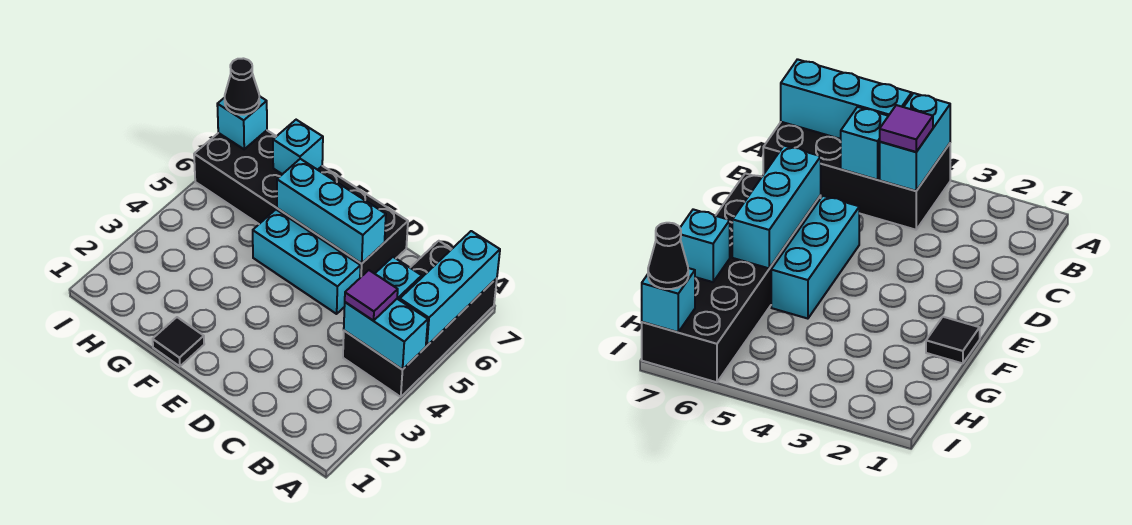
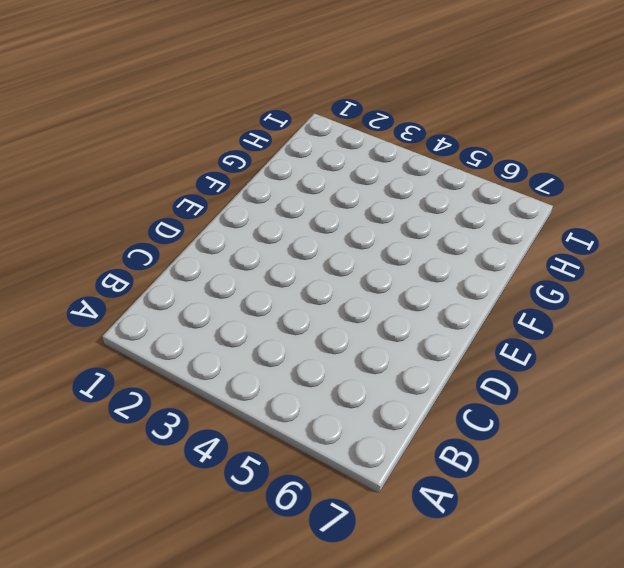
none -> black brick A4:B7 level 1
none -> cyan brick D5:F5 level 1
none -> black brick D6:I7 level 1

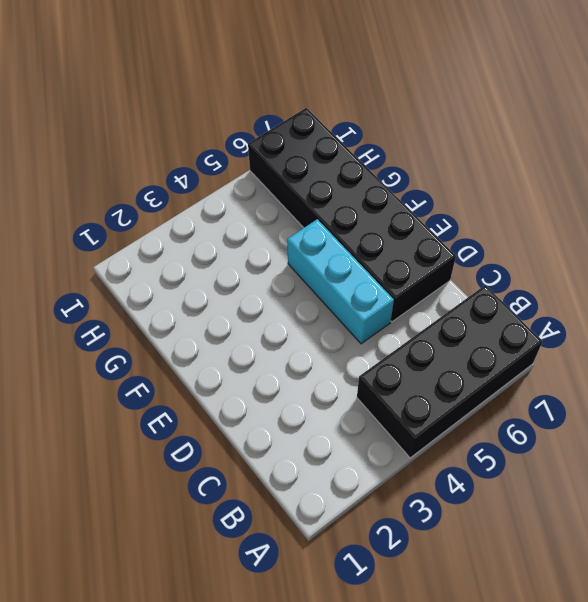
none -> black tile F1 level 1
none -> cyan brick A4:B4 level 2
none -> cyan brick A5:A7 level 2

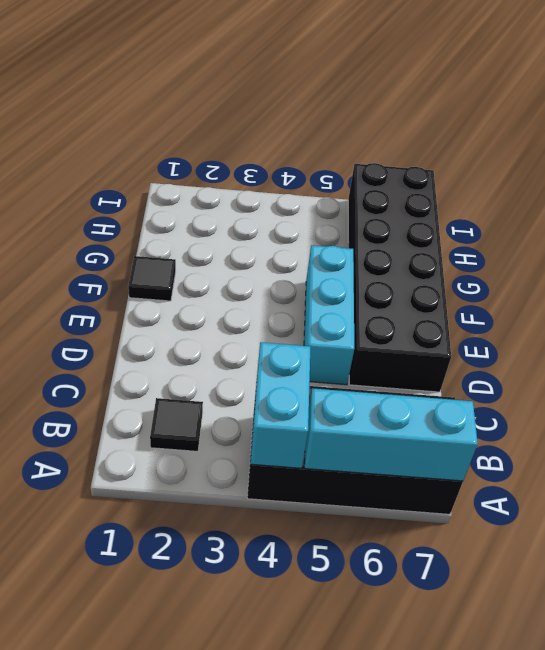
black tile B2 level 1 -> none
none -> cyan brick B5 level 2
none -> cyan brick D6:F6 level 2
none -> cyan brick G7 level 2

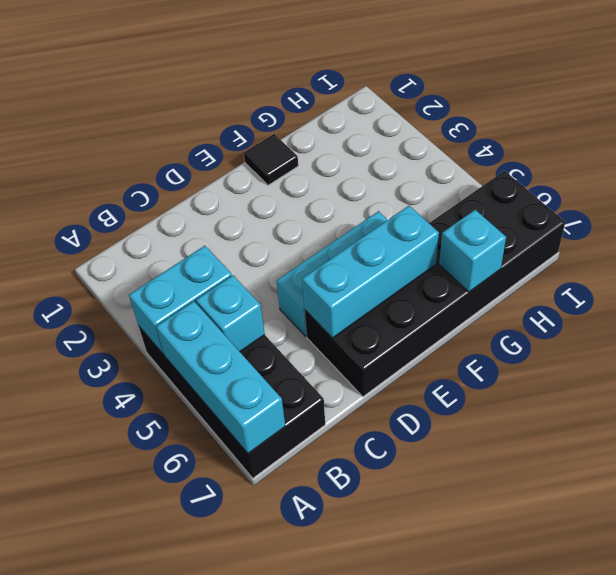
none -> cyan brick I7 level 2
none -> purple tile B4 level 3
none -> black cone I7 level 3

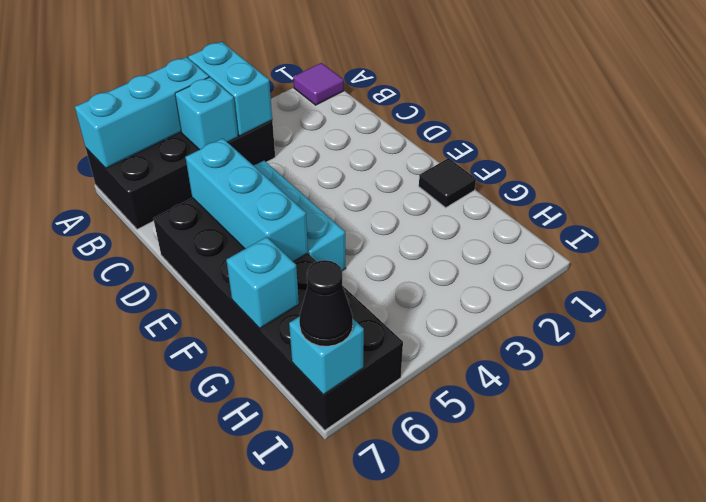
purple tile A1 level 1 -> purple tile B4 level 3

